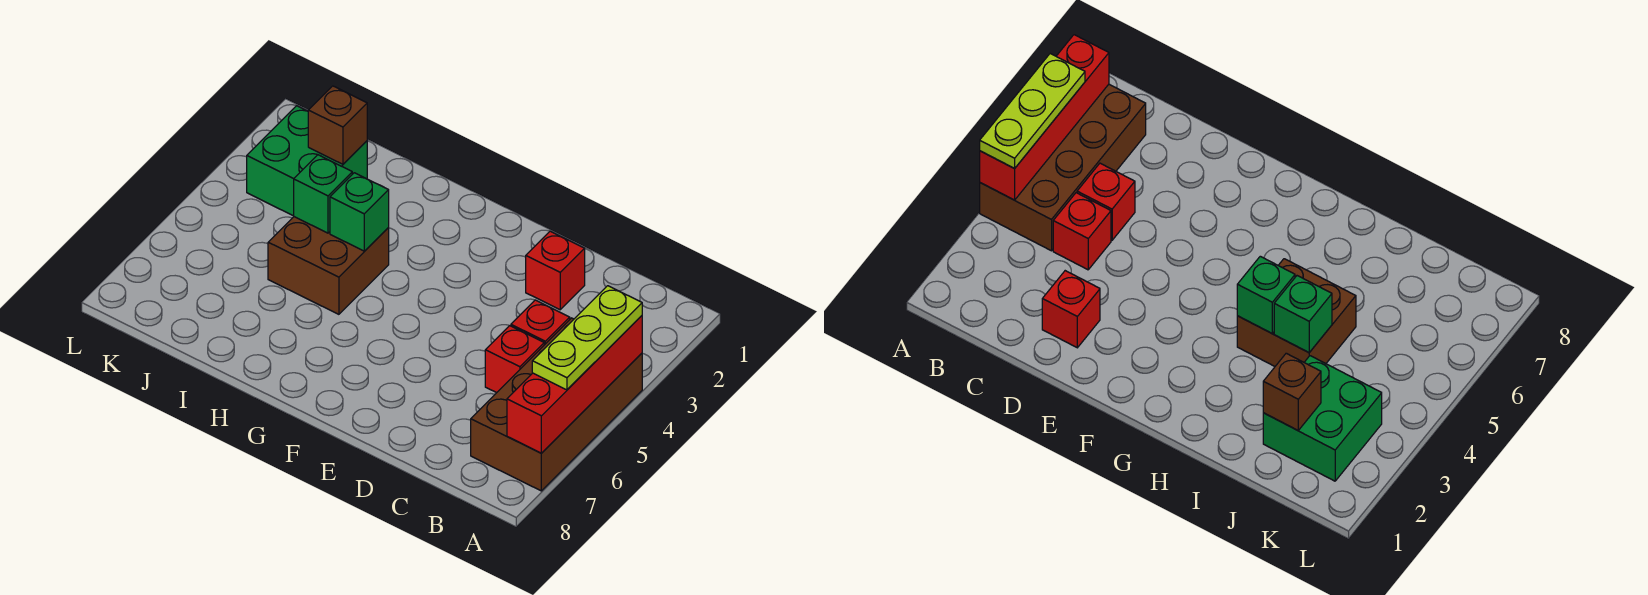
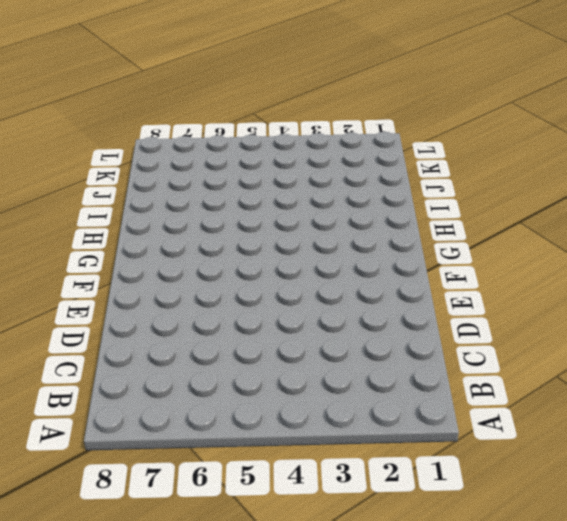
none -> brown brick A4:B7 level 1
none -> red brick C4 level 1

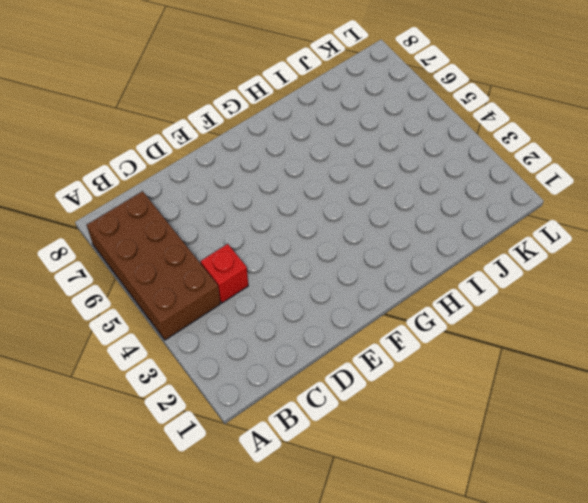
none -> red brick C5 level 1
none -> red brick D2 level 1

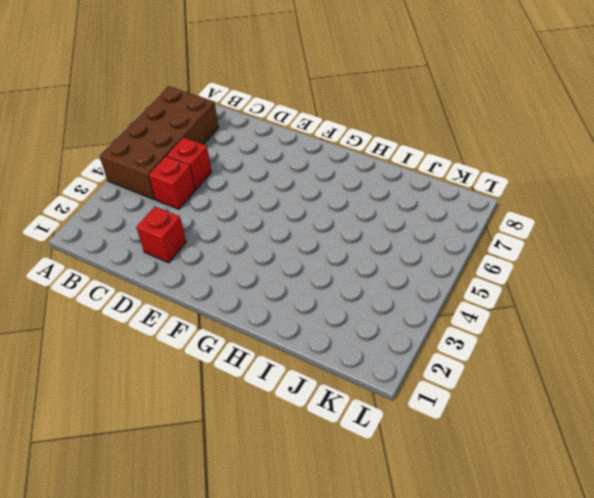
none -> brown brick H4:I5 level 1
none -> green brick J2:K3 level 1

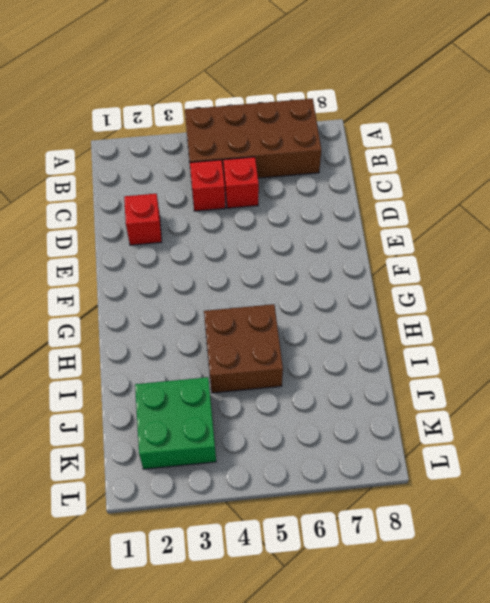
none -> red brick A4:A7 level 2
none -> green brick H4 level 2

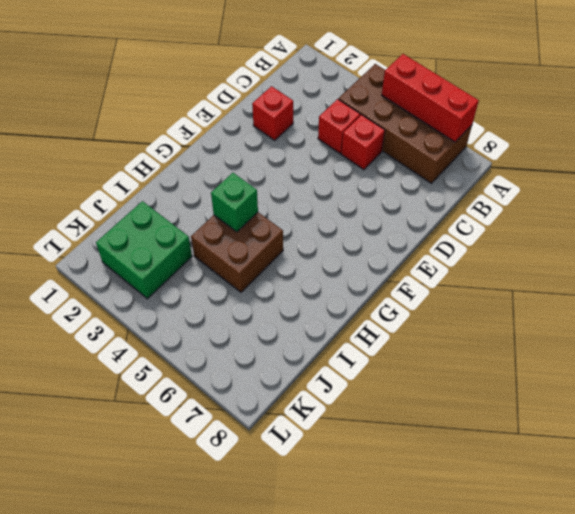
red brick A5:A7 level 2 -> red brick A4:A7 level 2
none -> green brick I4 level 2
none -> brown brick J2 level 2

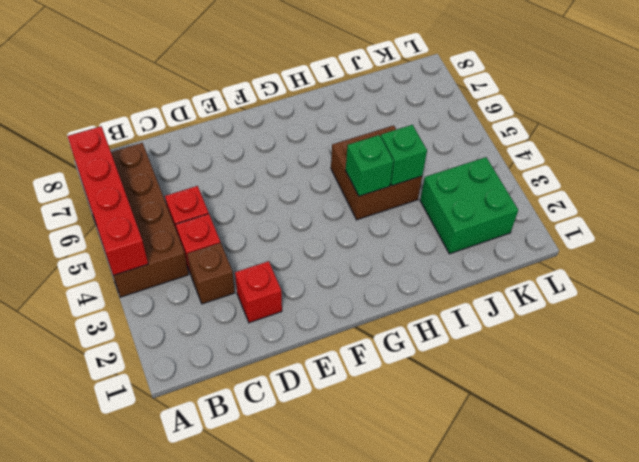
brown brick C3 level 1 -> brown brick J2 level 2
none -> lime plate A4:A6 level 3

